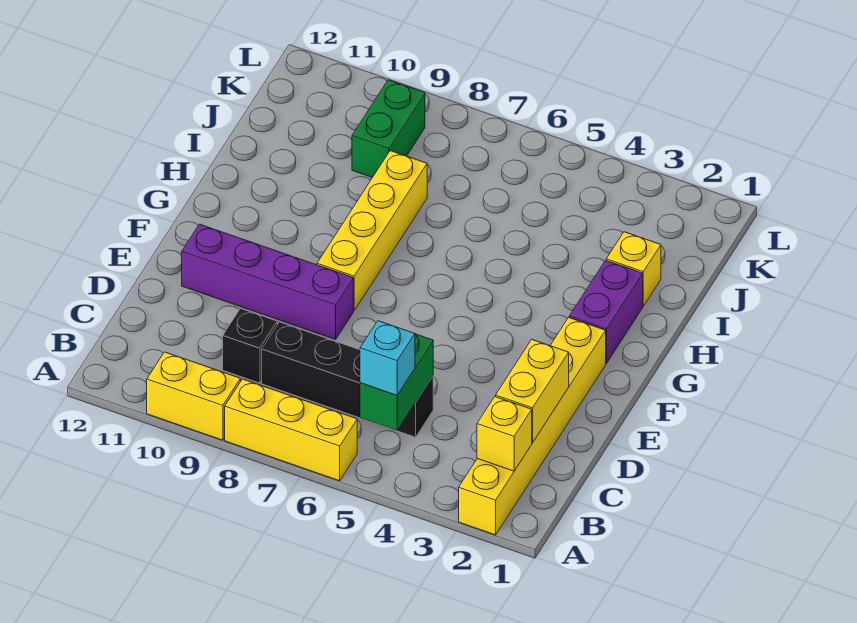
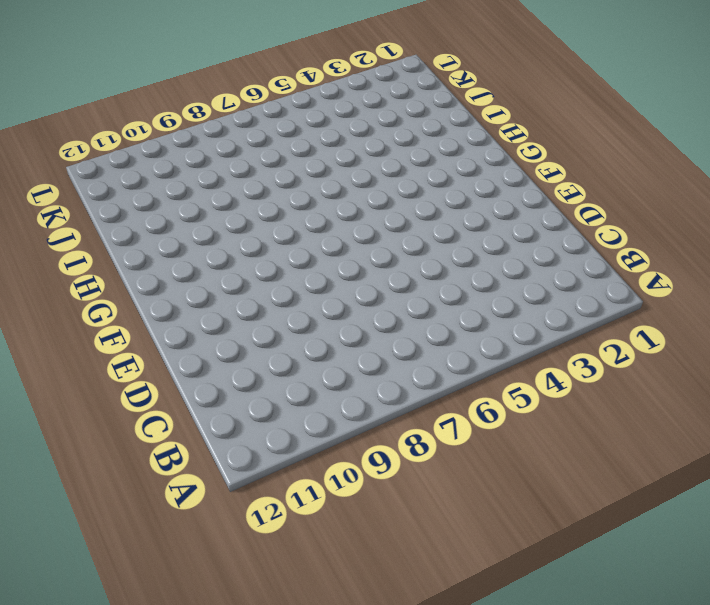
none -> yellow brick A2:F2 level 1
none -> yellow brick A6:A8 level 1
none -> yellow brick A9:A10 level 1

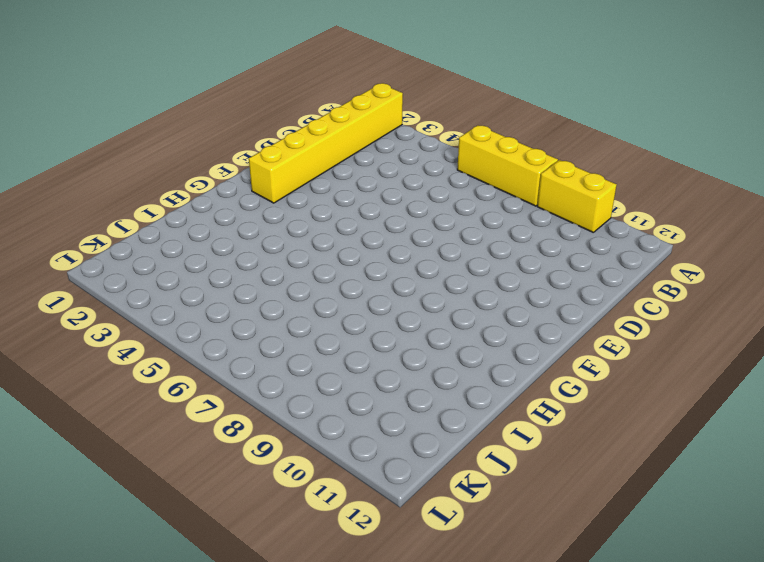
none -> black brick C5:C8 level 1
none -> black brick C9 level 1
none -> purple brick E8:E11 level 1

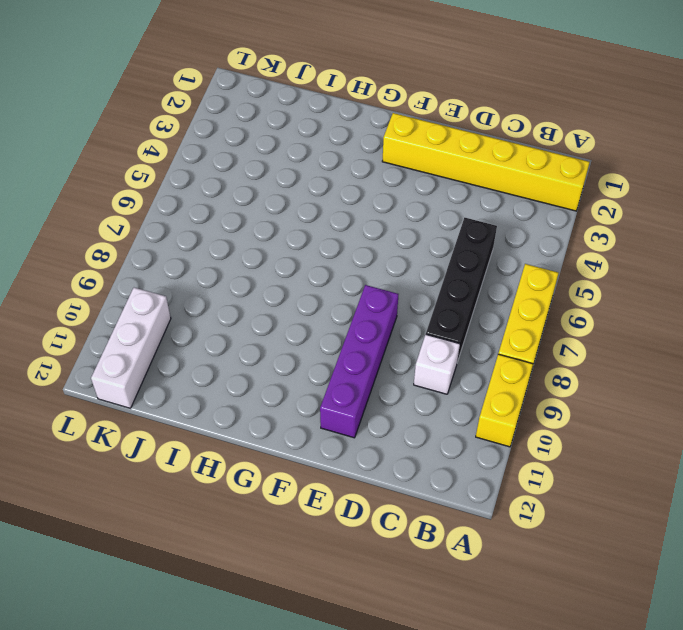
white brick C9 level 1 -> black brick C9 level 1
white brick K10:K12 level 1 -> none
none -> yellow brick F8:I8 level 1
none -> purple brick G2:H2 level 1
none -> yellow brick I2 level 1

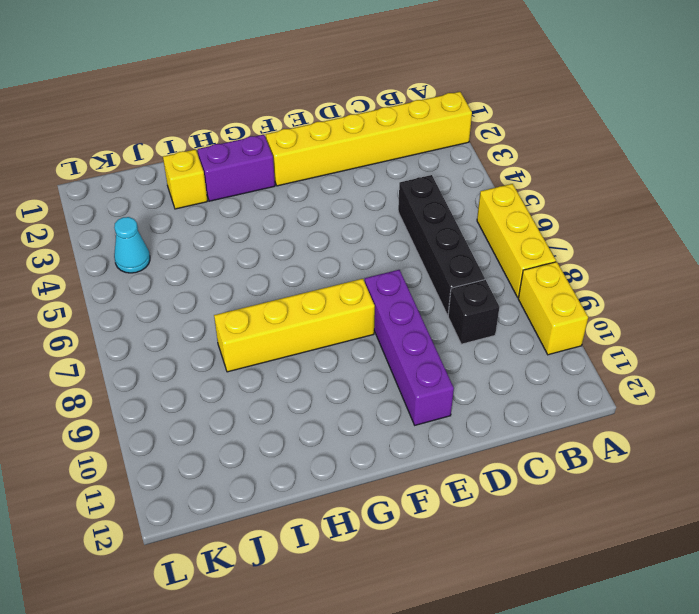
cyan cone K4 level 1 -> none
none -> green brick J9:K9 level 1
none -> yellow brick B2 level 2
none -> green brick B5:C5 level 2

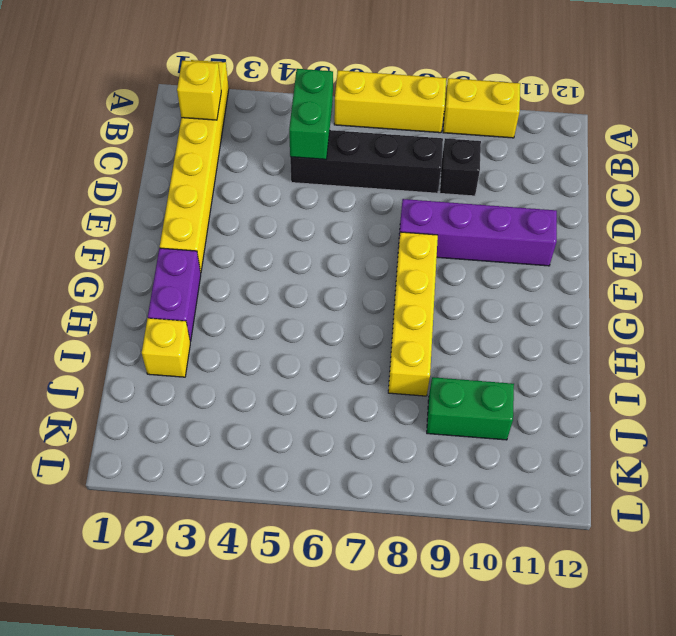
green brick J9:J10 level 1 -> green brick J9:K9 level 1
none -> yellow brick C2:D2 level 2
none -> cyan brick B5 level 3

